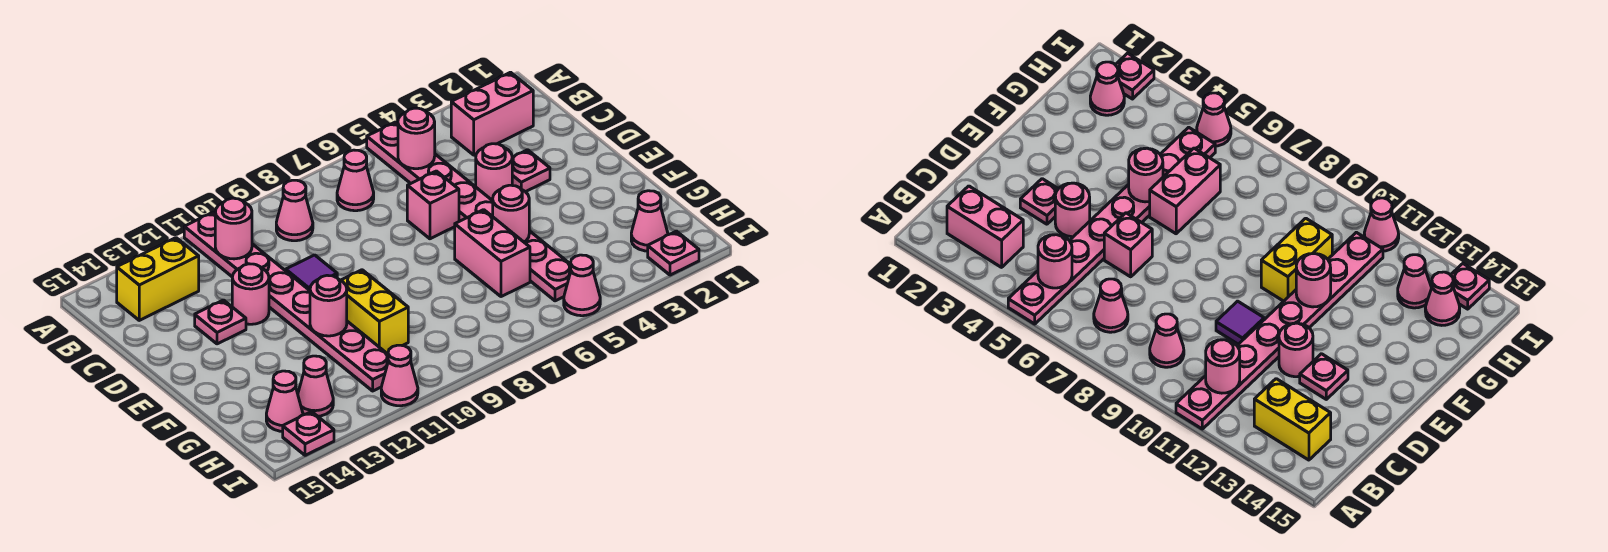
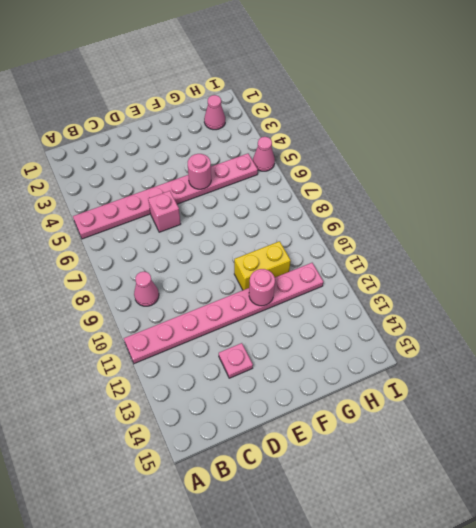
none -> pink brick B2:B3 level 1
none -> pink cone B7 level 1
none -> yellow brick B13:B14 level 1

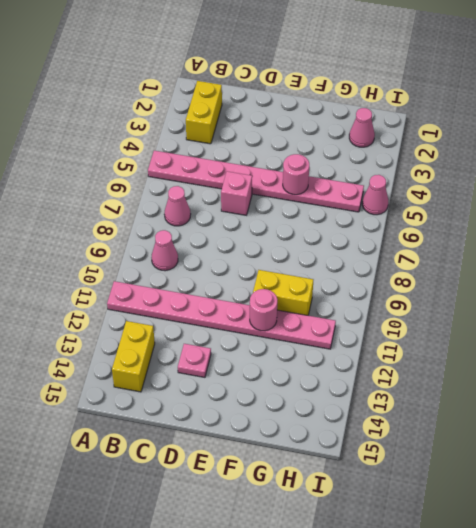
yellow brick B2:B3 level 1 -> pink brick B2:B3 level 1
none -> pink plate D3 level 1
none -> pink round brick D4 level 1
none -> purple tile D10 level 1

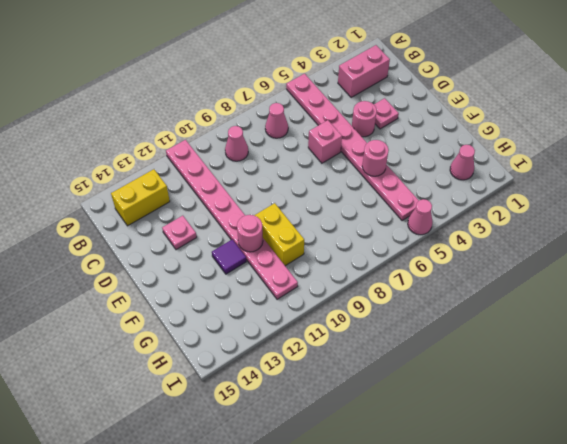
purple tile F12 level 1 -> purple tile D10 level 1
none -> pink round brick D12 level 1
none -> pink brick F6:G6 level 1
none -> pink cone H13 level 1

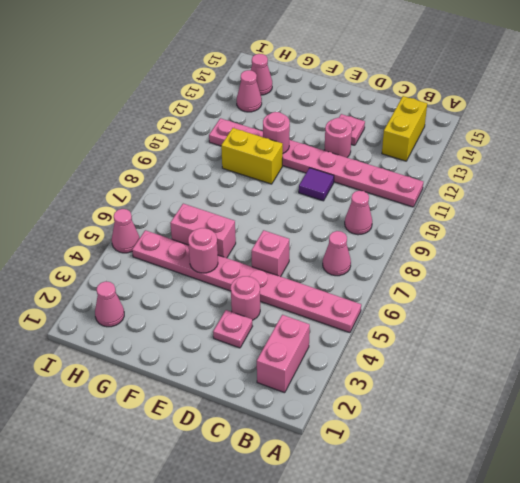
none -> pink plate I2 level 1
none -> pink cone I11 level 1
none -> pink plate I14 level 1

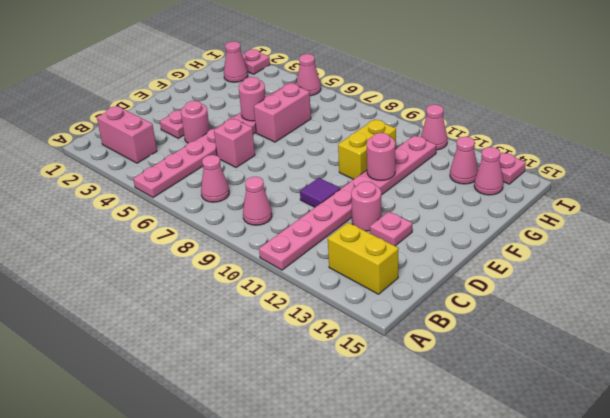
none -> pink round brick B5 level 2
none -> pink round brick B11 level 2

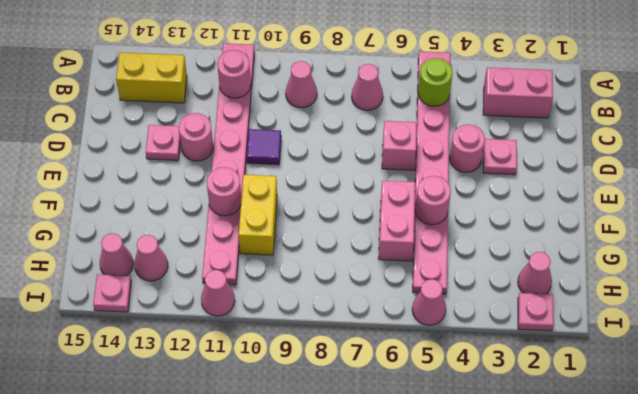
lime round brick B5 level 2 -> pink round brick B5 level 2

